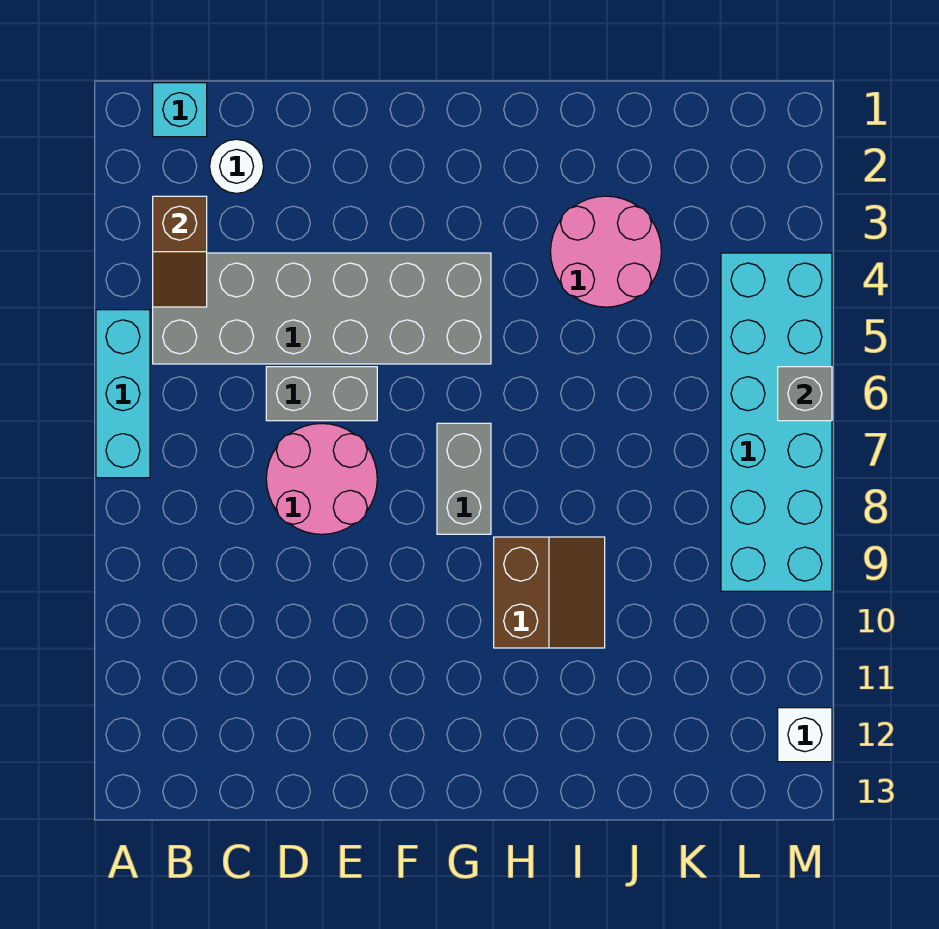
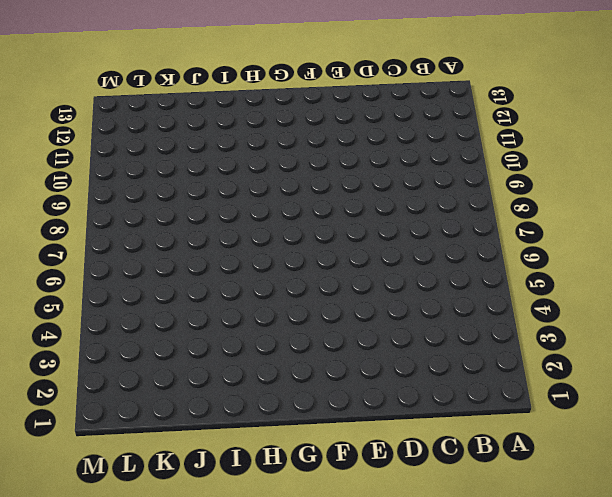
none -> cyan brick A5:A7 level 1
none -> cyan brick B1 level 1
none -> grey brick B4:G5 level 1

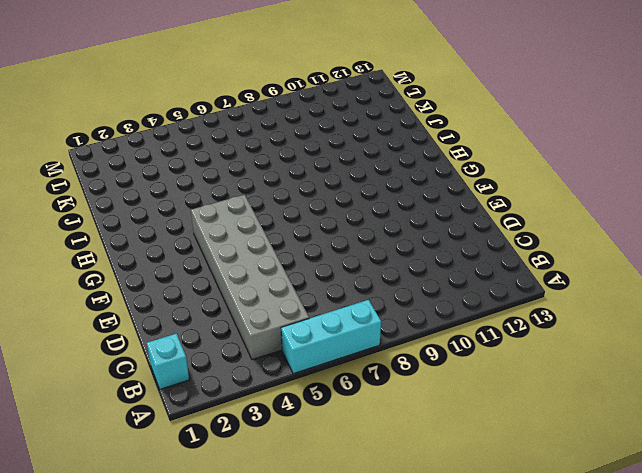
none -> white round brick C2 level 1
none -> grey brick D6:E6 level 1
none -> pink round brick D7:E8 level 1

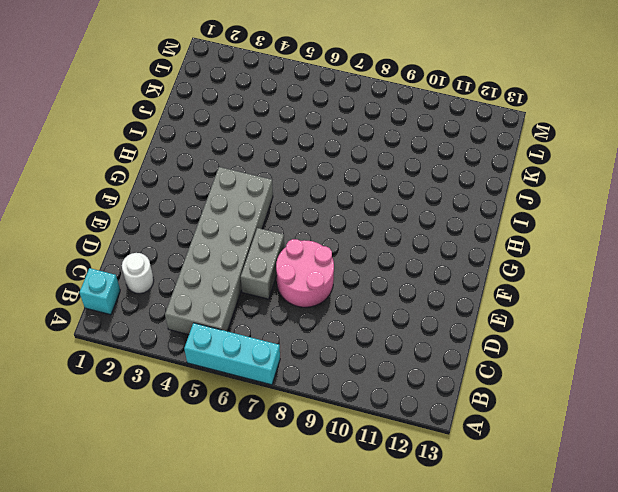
none -> grey brick G7:G8 level 1
none -> brown slope H9:I10 level 1 top H
none -> pink round brick I3:J4 level 1

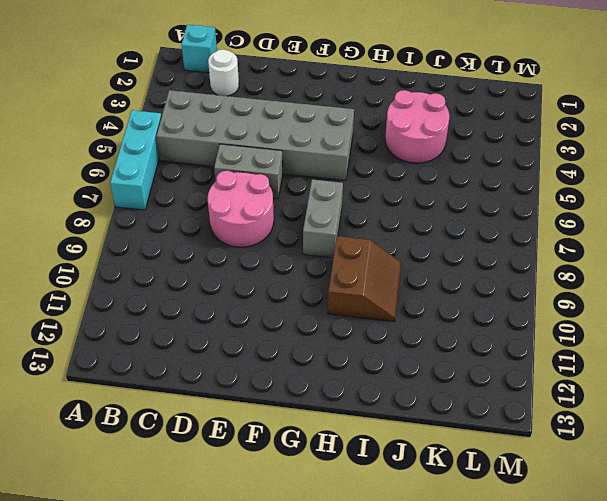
none -> cyan brick L4:M9 level 1
none -> white brick M12 level 1
none -> brown slope B3:B4 level 2 top 3

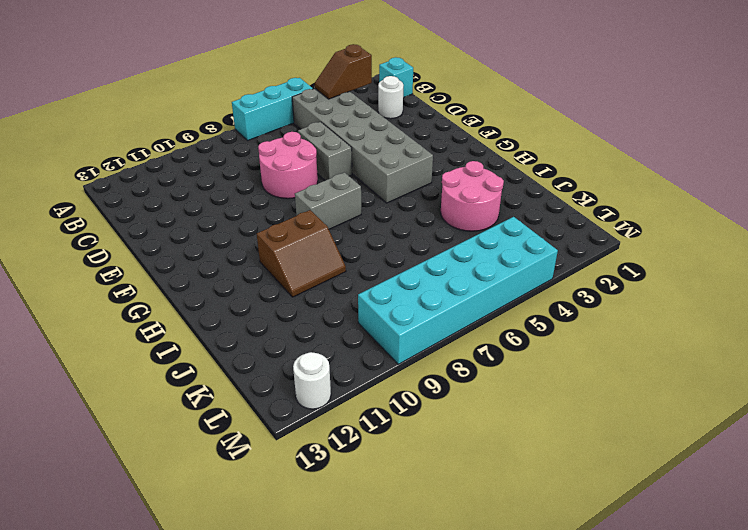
white round brick M12 level 1 -> white brick M12 level 1
none -> grey brick M6 level 2

